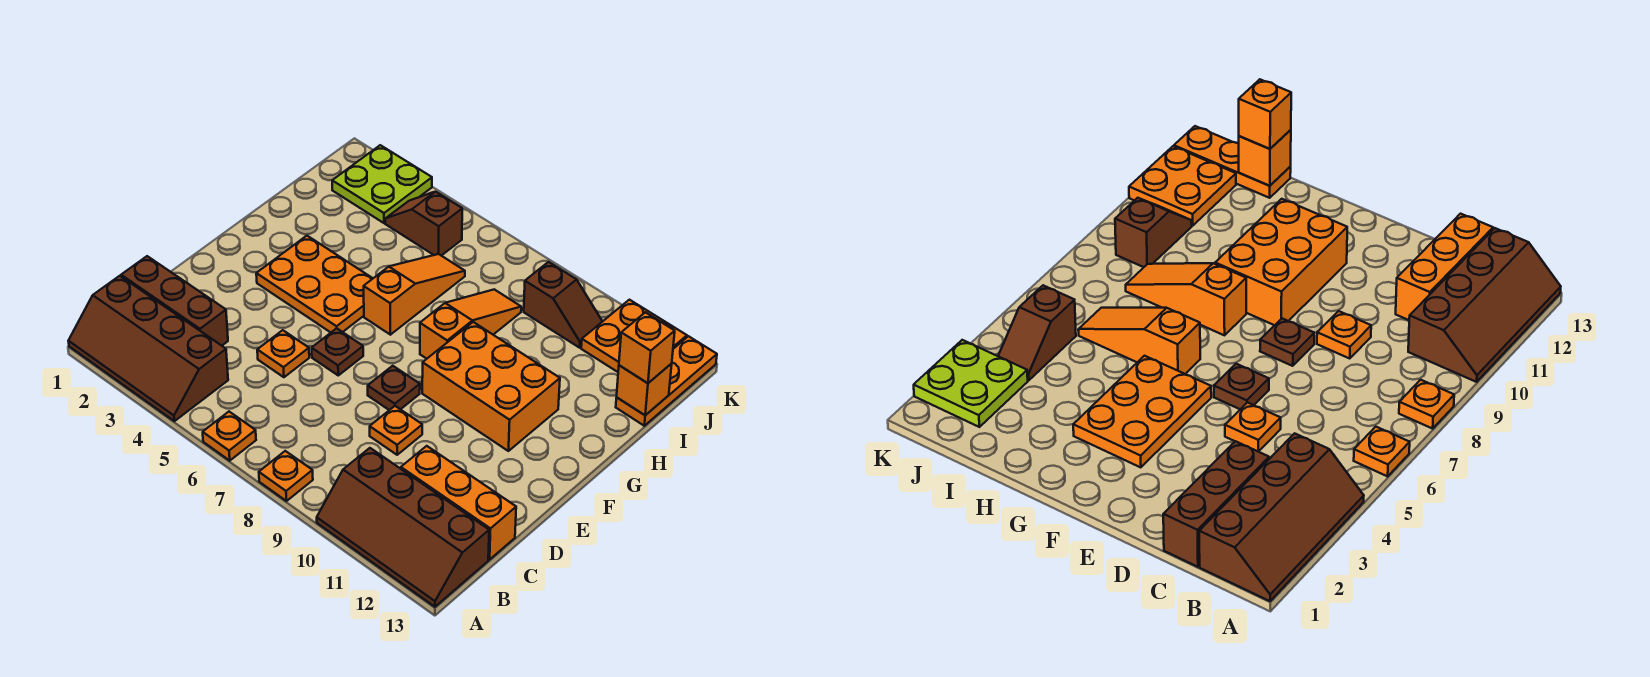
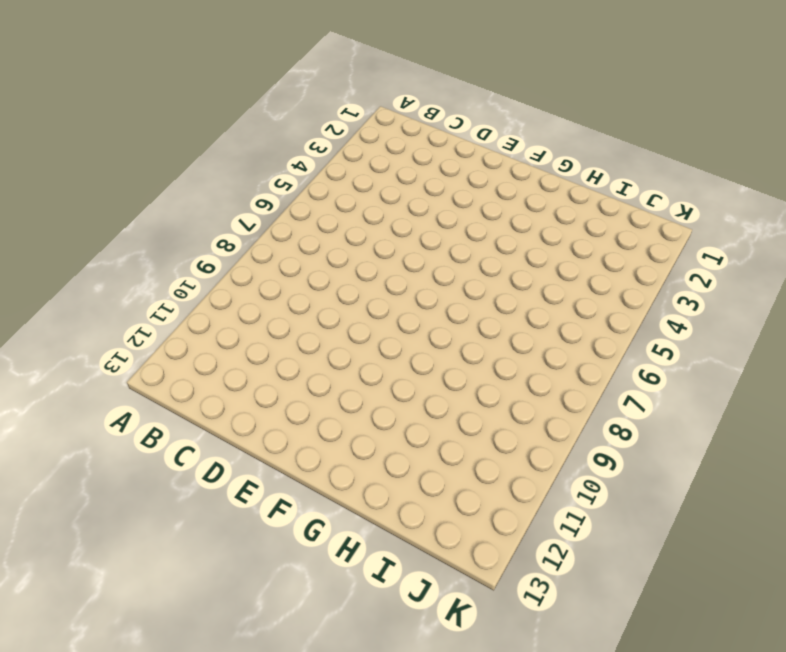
none -> brown slope A1:B4 level 1 top B
none -> orange plate A6 level 1
none -> orange plate A8 level 1

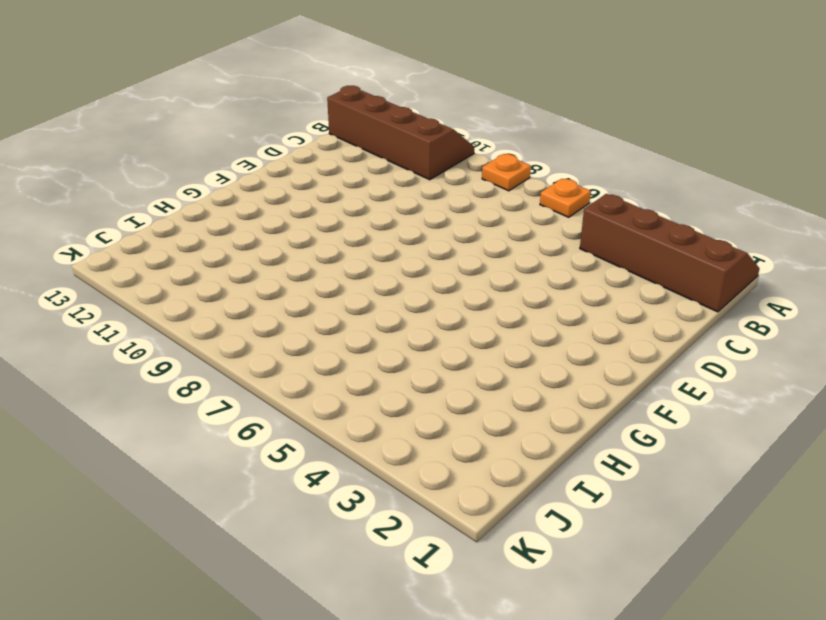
none -> brown brick C1:C3 level 1
none -> orange brick C11:C13 level 1
none -> orange plate D5 level 1

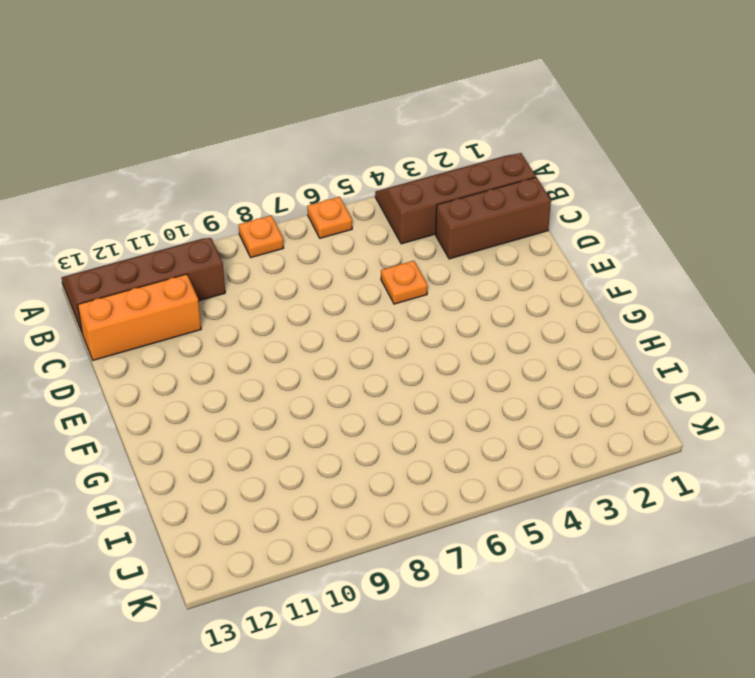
none -> orange plate D9 level 1
none -> brown plate E6 level 1
none -> brown plate E8 level 1

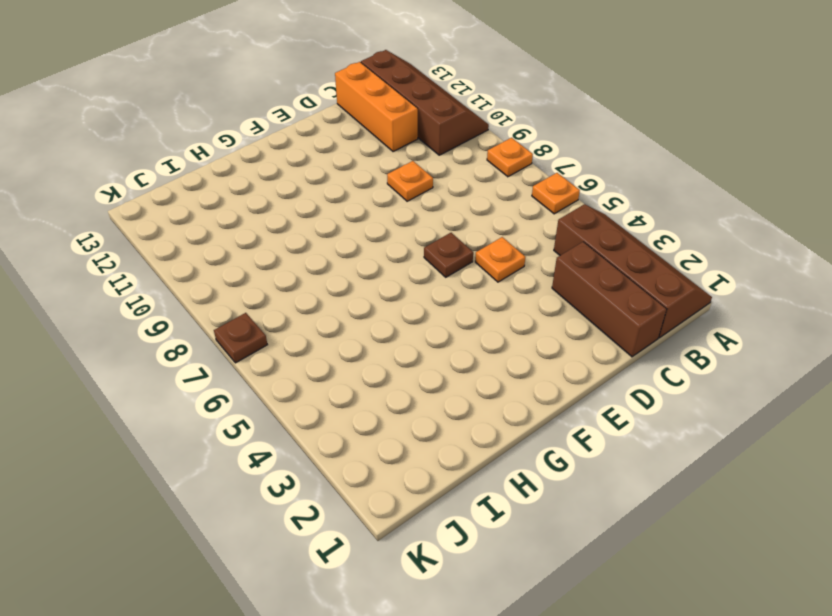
brown plate K7 level 1 -> brown plate E8 level 1
none -> orange plate F3:G5 level 1
none -> orange brick F9:G11 level 1
none -> orange slope G6:I6 level 1 top G

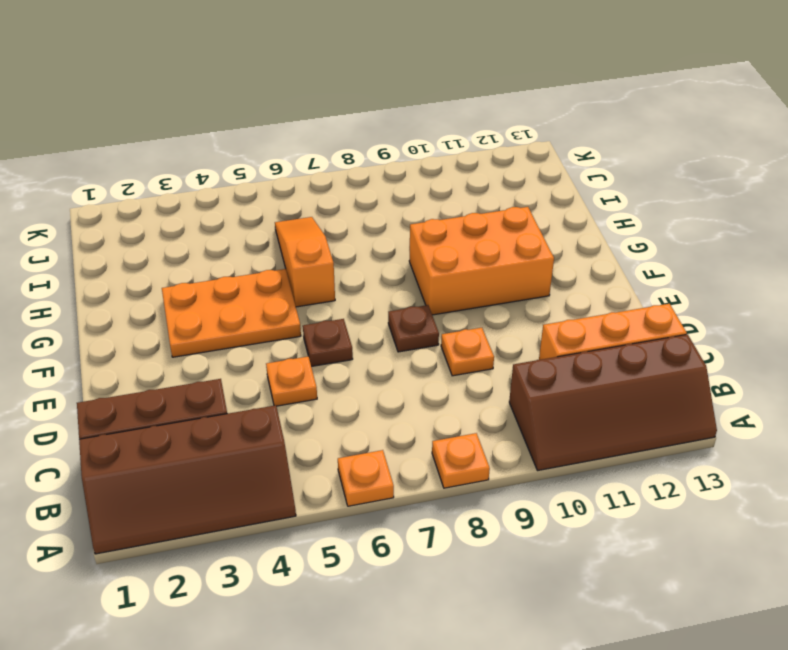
none -> orange slope G8:I8 level 1 top G
none -> orange plate I13:K13 level 1
none -> lime plate J2:K3 level 1

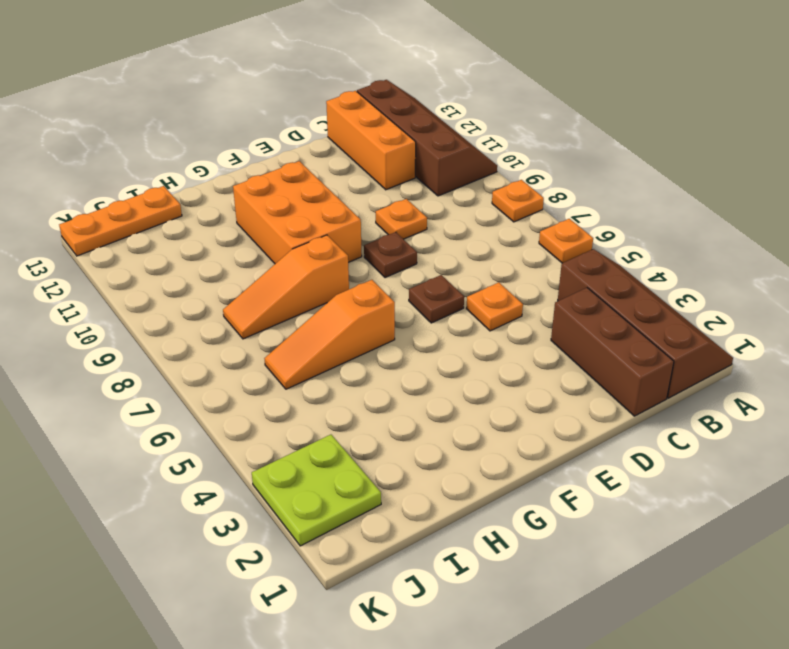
none -> orange plate F3:G5 level 1
none -> brown slope J4:J5 level 1 top 5
none -> brown slope J9:J10 level 1 top 9

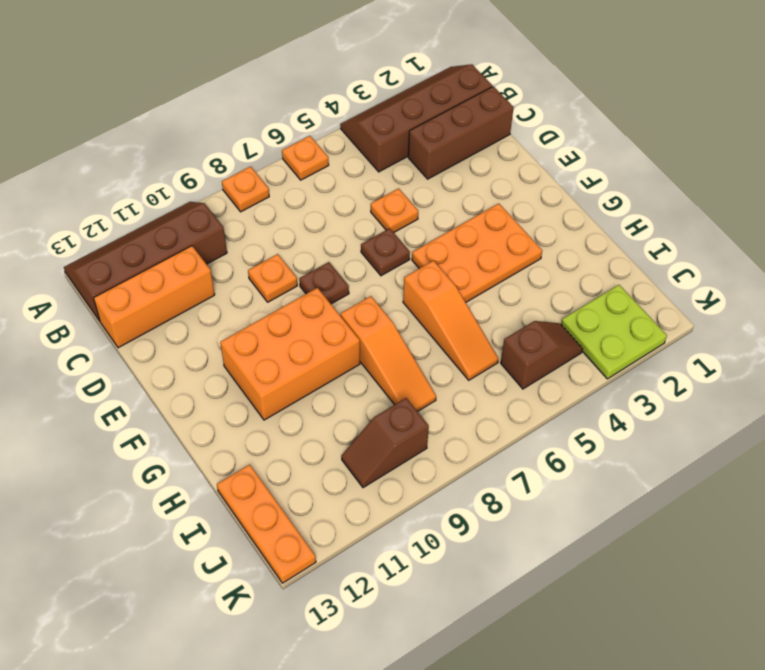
none -> orange plate J11:K12 level 1
none -> orange brick I13 level 2
none -> orange brick I13 level 3

